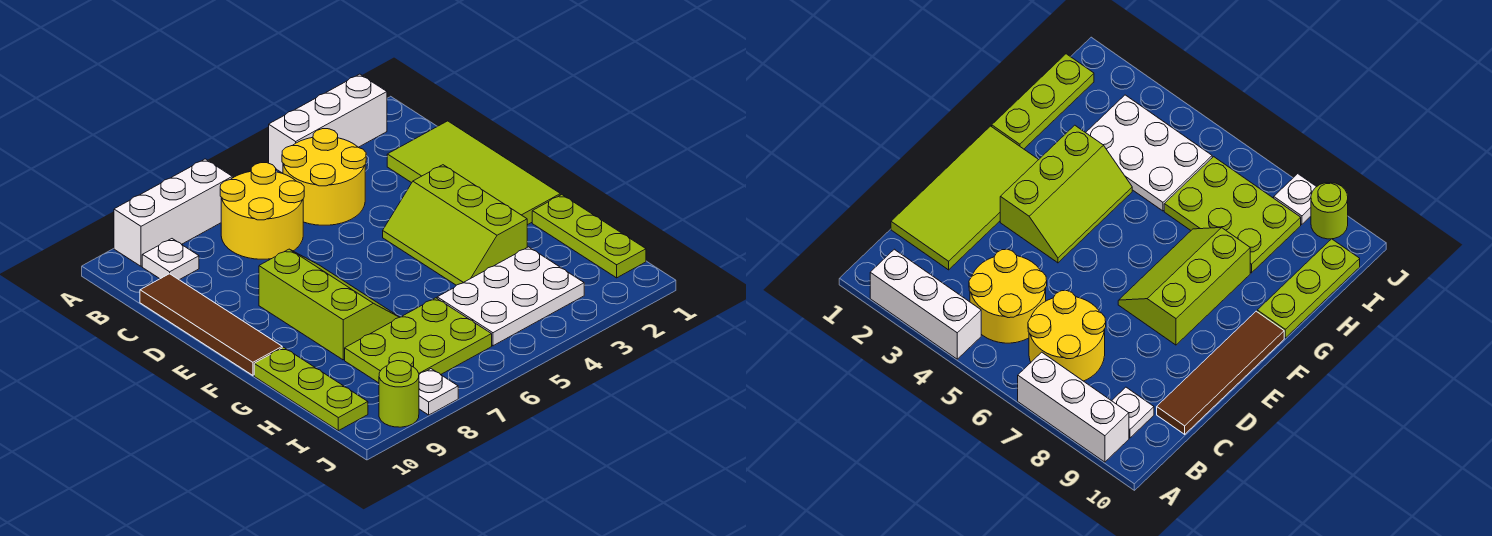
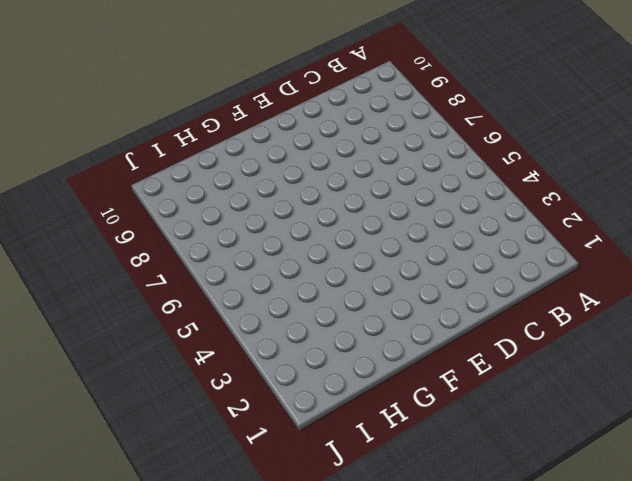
none -> white brick A2:A4 level 1
none -> white brick A7:A9 level 1
none -> yellow round brick B4:C5 level 1

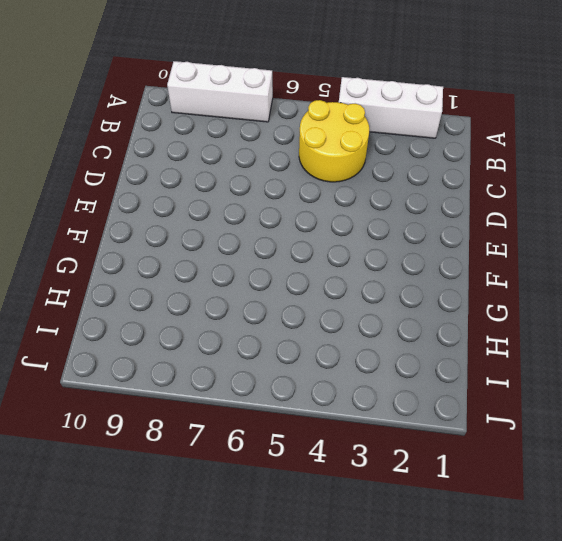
none -> yellow round brick B6:C7 level 1
none -> white plate B9 level 1
none -> lime tile C1:F2 level 1

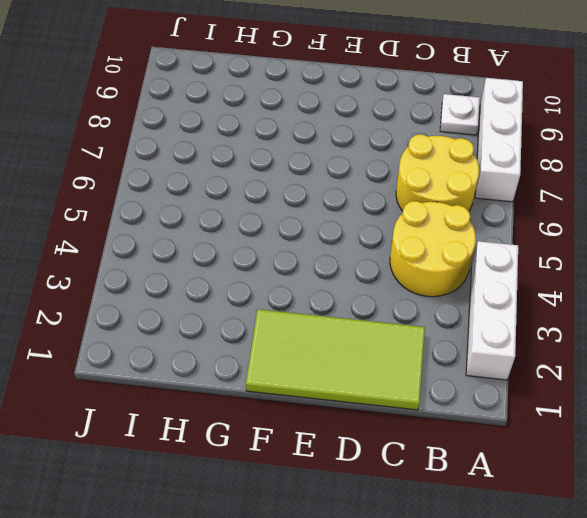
none -> brown tile C10:F10 level 1
none -> lime slope E3:G4 level 1 top 3
none -> lime slope E7:G8 level 1 top 8

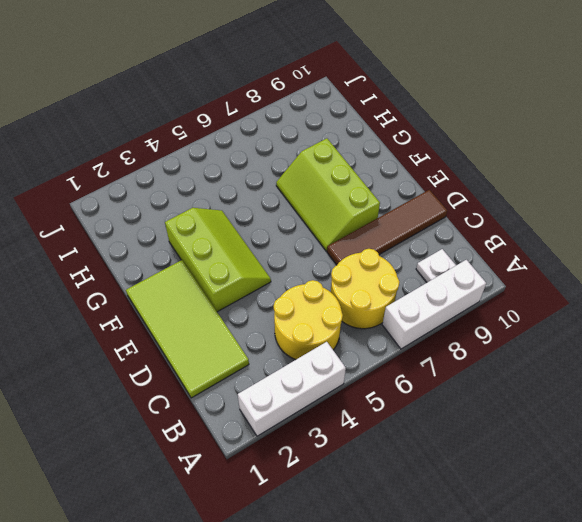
brown tile D7:D10 level 1 -> brown tile C10:F10 level 1
none -> lime plate G1:I1 level 1
none -> lime plate G10:I10 level 1
none -> white plate H3:I5 level 1

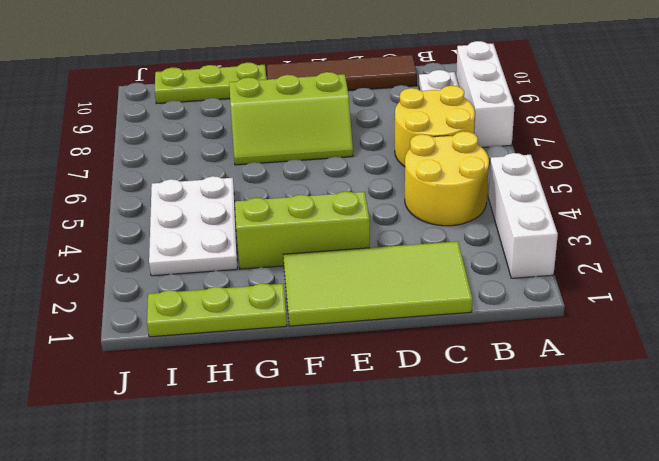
none -> lime plate H6:I8 level 1
none -> white plate J8 level 1
none -> lime round brick J9 level 1

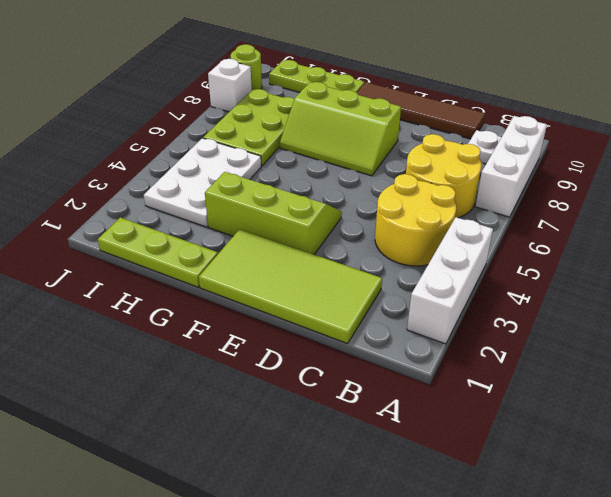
white brick J8 level 1 -> white plate J8 level 1

